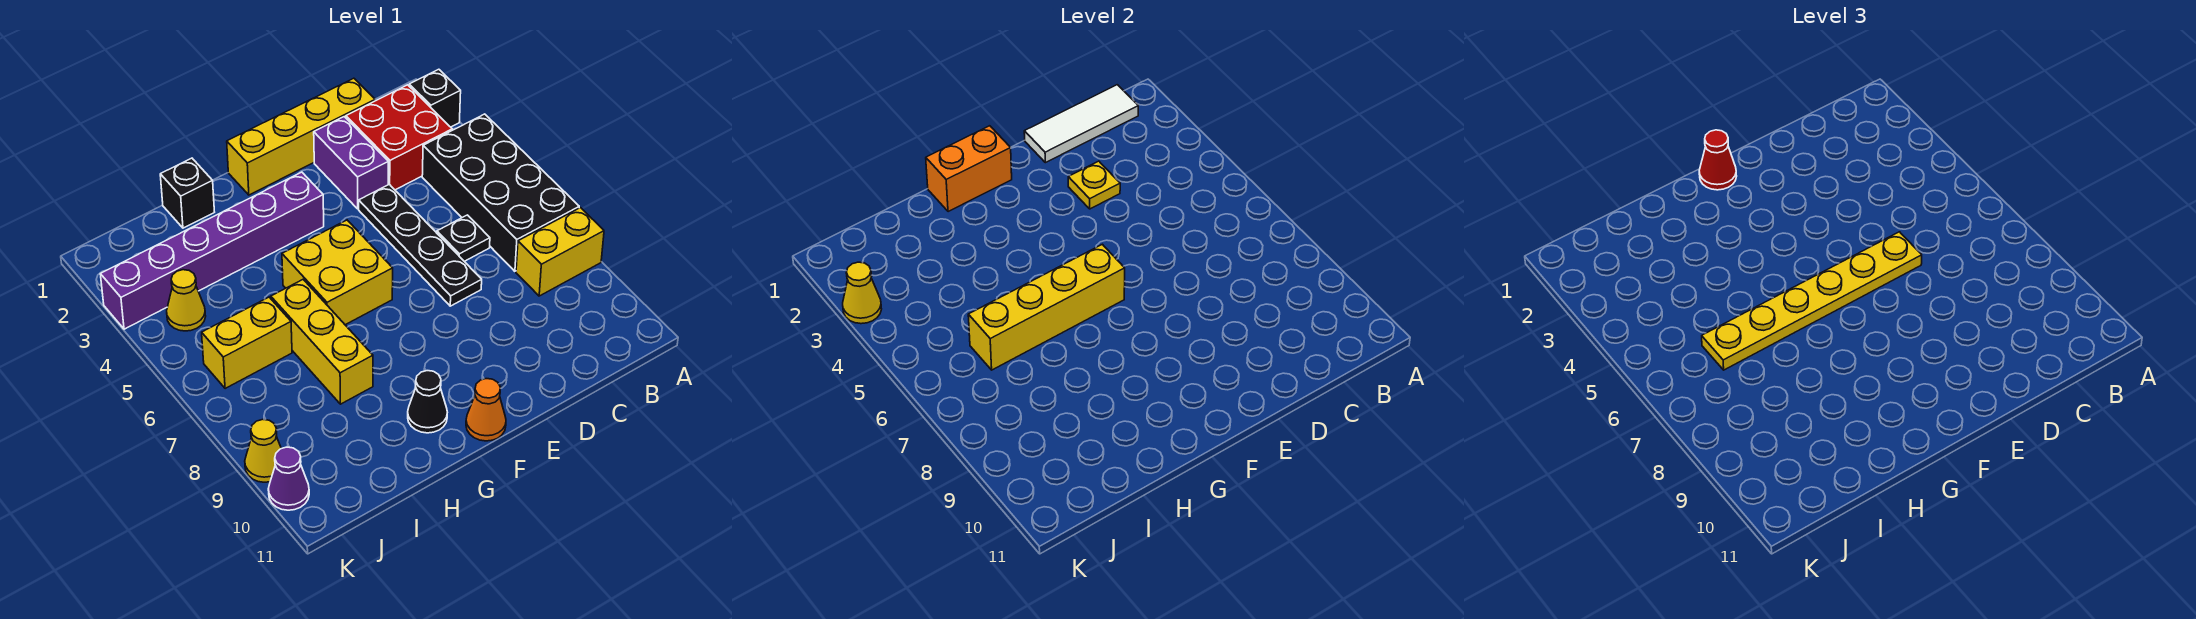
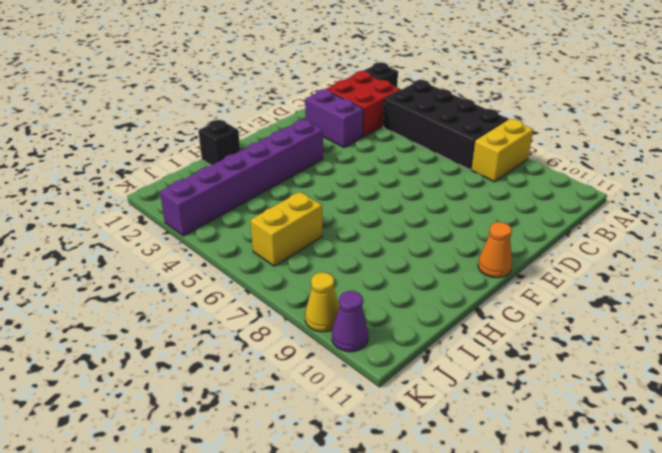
none -> yellow brick C1:F1 level 1
none -> black plate C6 level 1
none -> black plate D4:D7 level 1

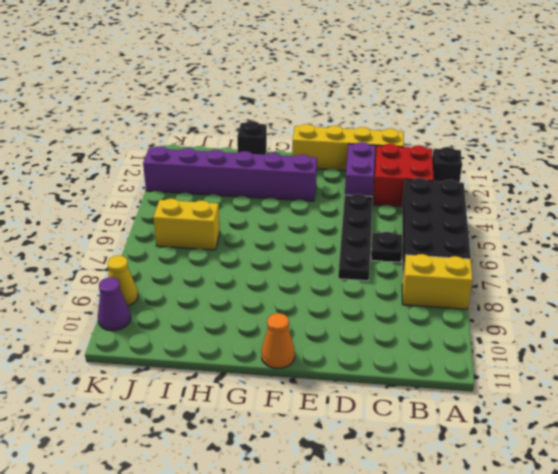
none -> yellow brick F5:G6 level 1
none -> black cone G10 level 1
none -> yellow brick H6:H8 level 1

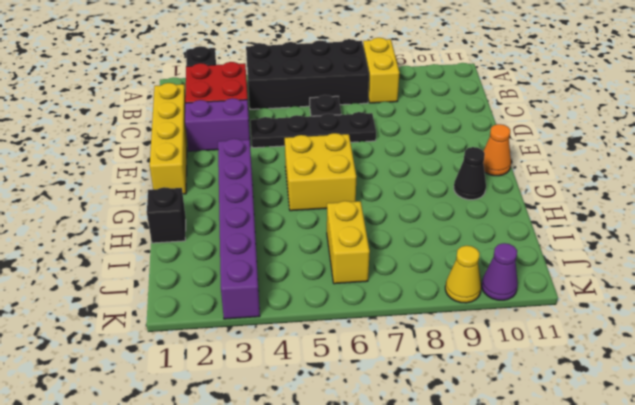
none -> yellow brick H6:H8 level 1
none -> yellow cone J4 level 1
none -> white tile B1:D1 level 2

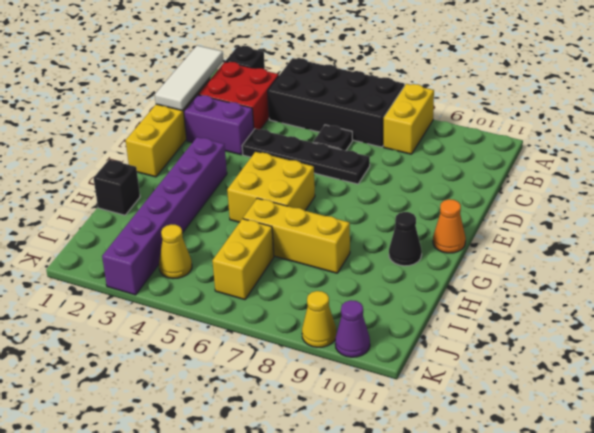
none -> yellow plate D3 level 2
none -> orange brick F1:G1 level 2
none -> yellow brick F6:I6 level 2

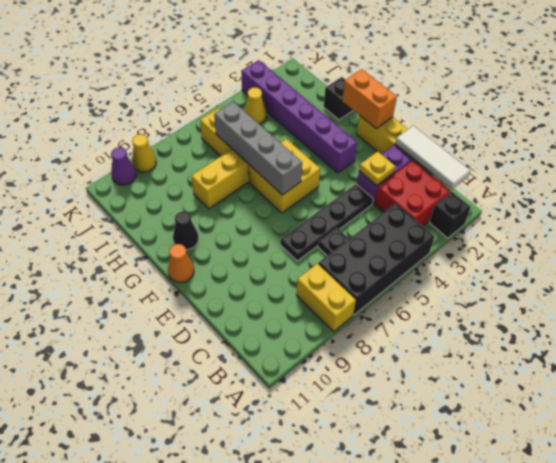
grey brick F6:I6 level 2 -> yellow brick F6:I6 level 2
none -> yellow cone K3 level 2
none -> yellow plate D6:I6 level 3
none -> red cone F1 level 3

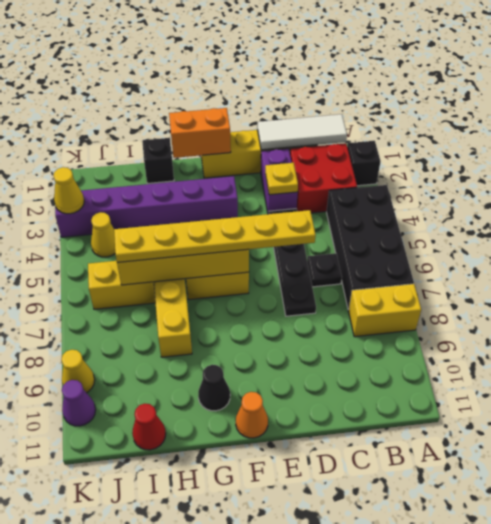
red cone I11 level 1 -> red cone F1 level 3

